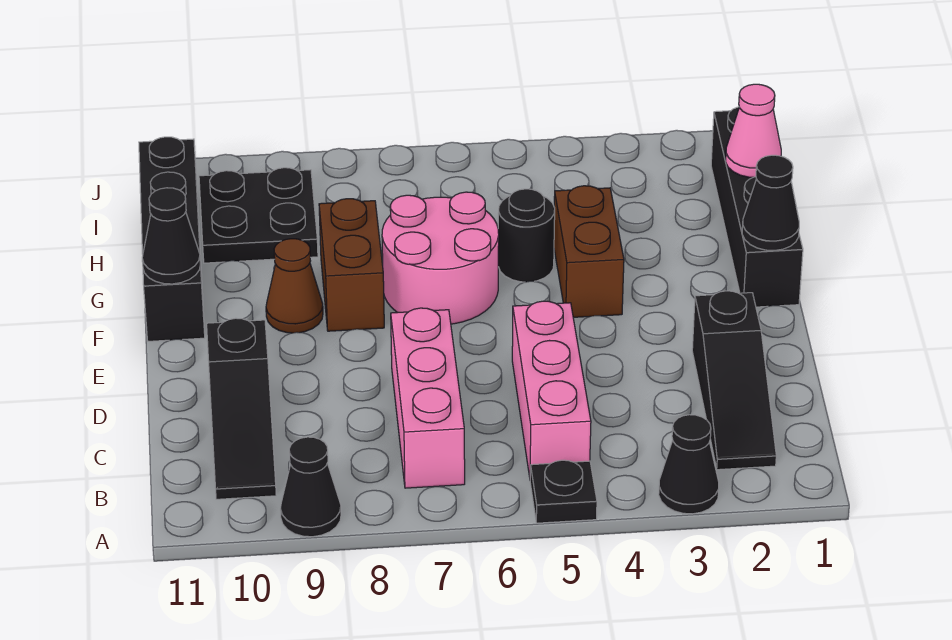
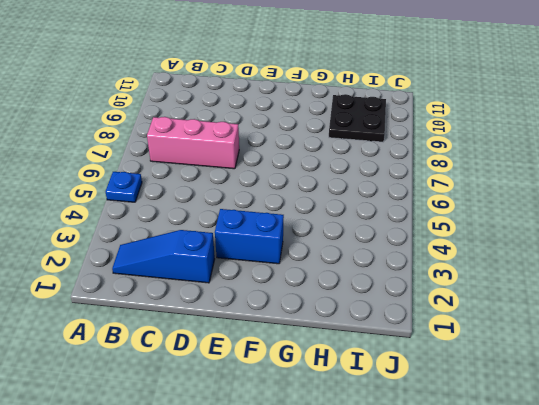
blue plate A5 level 1 -> black plate A5 level 1
blue slope B2:D2 level 1 top D -> black slope B2:D2 level 1 top D
blue brick E3:F3 level 1 -> none
none -> black cone A3 level 1
none -> black cone A9 level 1
none -> pink brick B5:D5 level 1

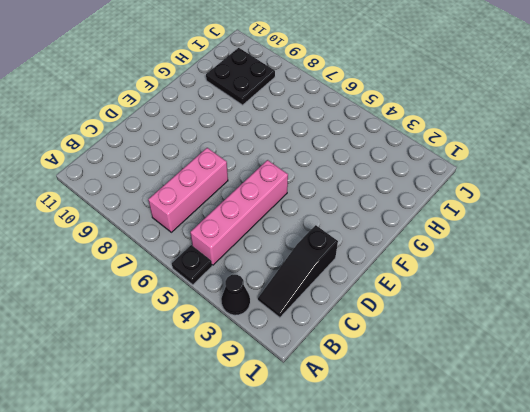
pink brick B5:E5 level 1 -> pink brick B5:D5 level 1
none -> black cone A9 level 1
none -> black slope B10:D10 level 1 top D
none -> black brick F1:I1 level 1

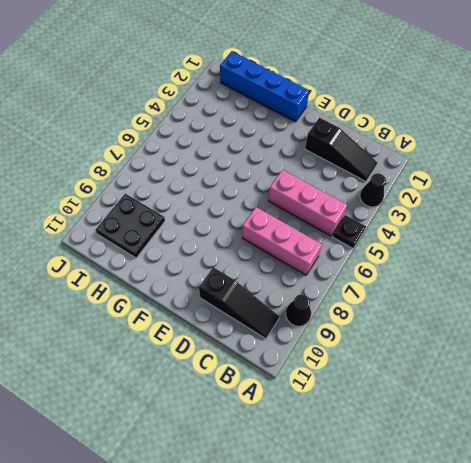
blue brick F1:I1 level 1 -> black brick F1:I1 level 1
none -> brown brick F4:G4 level 1
none -> pink round brick F6:G7 level 1
none -> brown brick F8:G8 level 1

